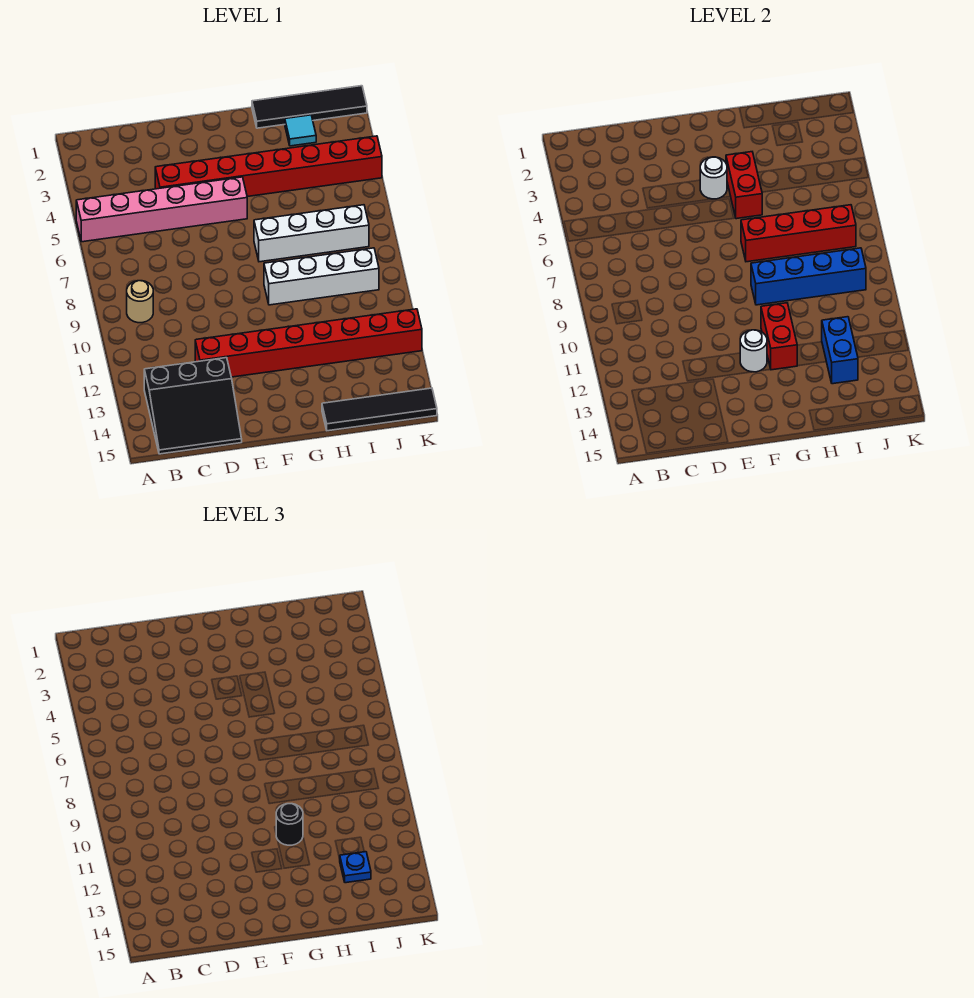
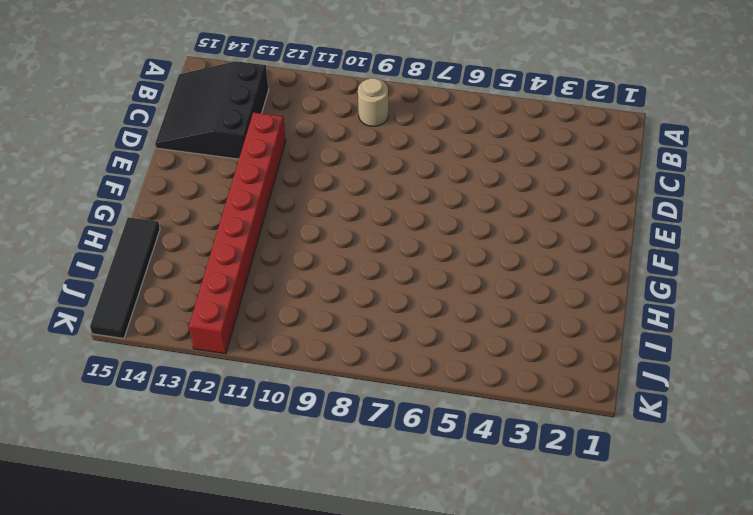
none -> pink brick A5:F5 level 1
none -> red brick D4:K4 level 1
none -> white brick G7:J7 level 1

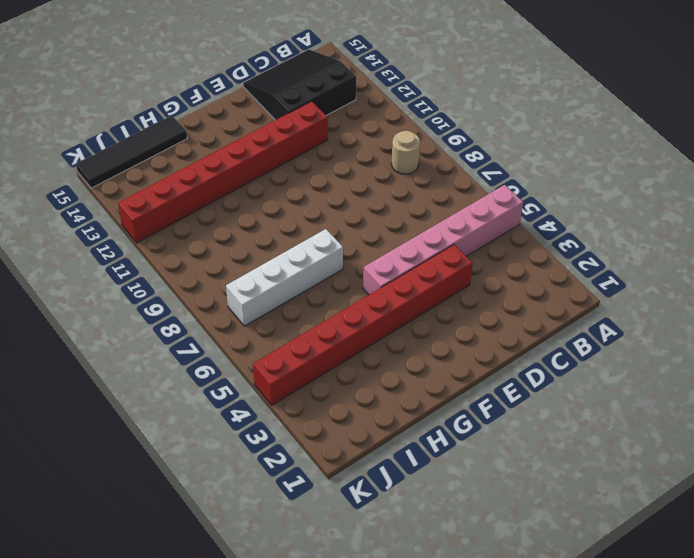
none -> white brick G9:J9 level 1
none -> black tile H1:K1 level 1
none -> cyan tile I2 level 1

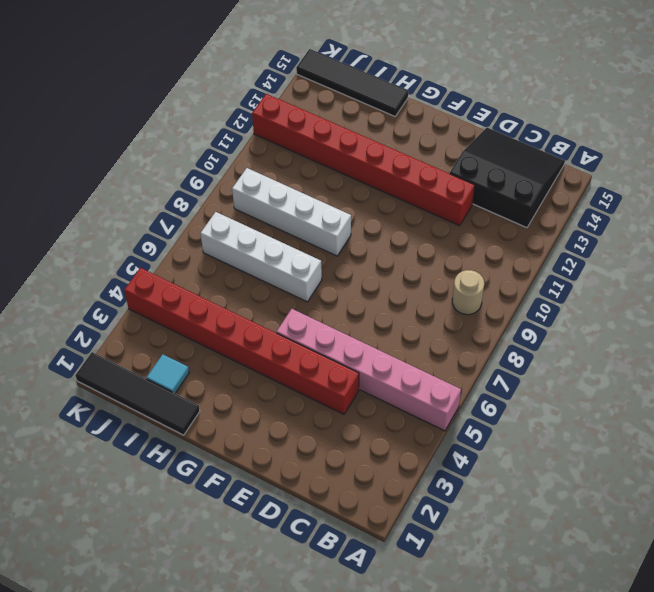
none -> white round brick F4 level 2
none -> white round brick F12 level 2
none -> red brick G4:G5 level 2

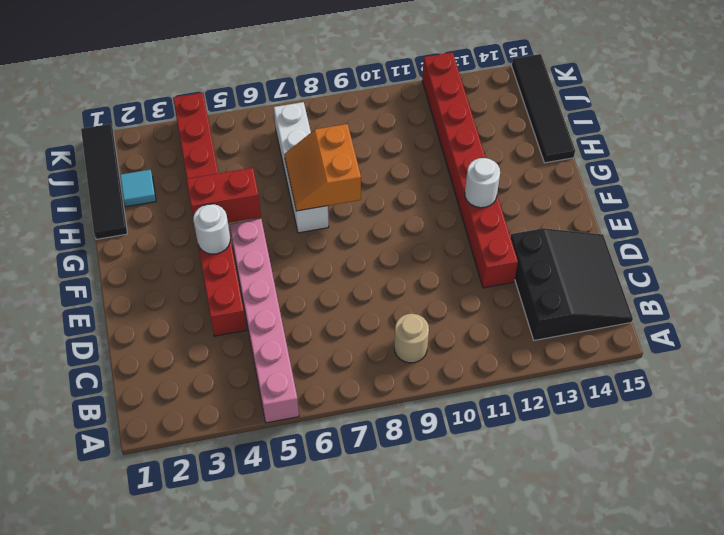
orange slope G7:H8 level 2 top 8 -> red brick G7:J7 level 2
none -> white brick G9:J9 level 1
none -> blue brick G9:J9 level 2
none -> red brick G11:G12 level 2

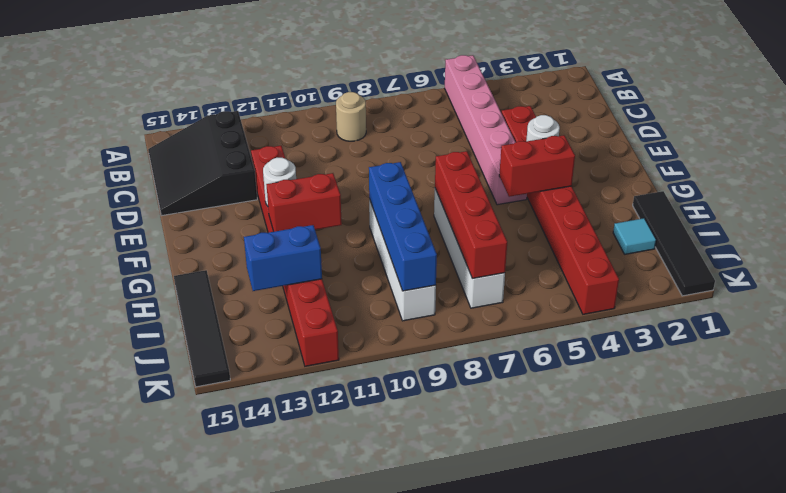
none -> black round brick G11 level 3
none -> blue plate I13 level 3

